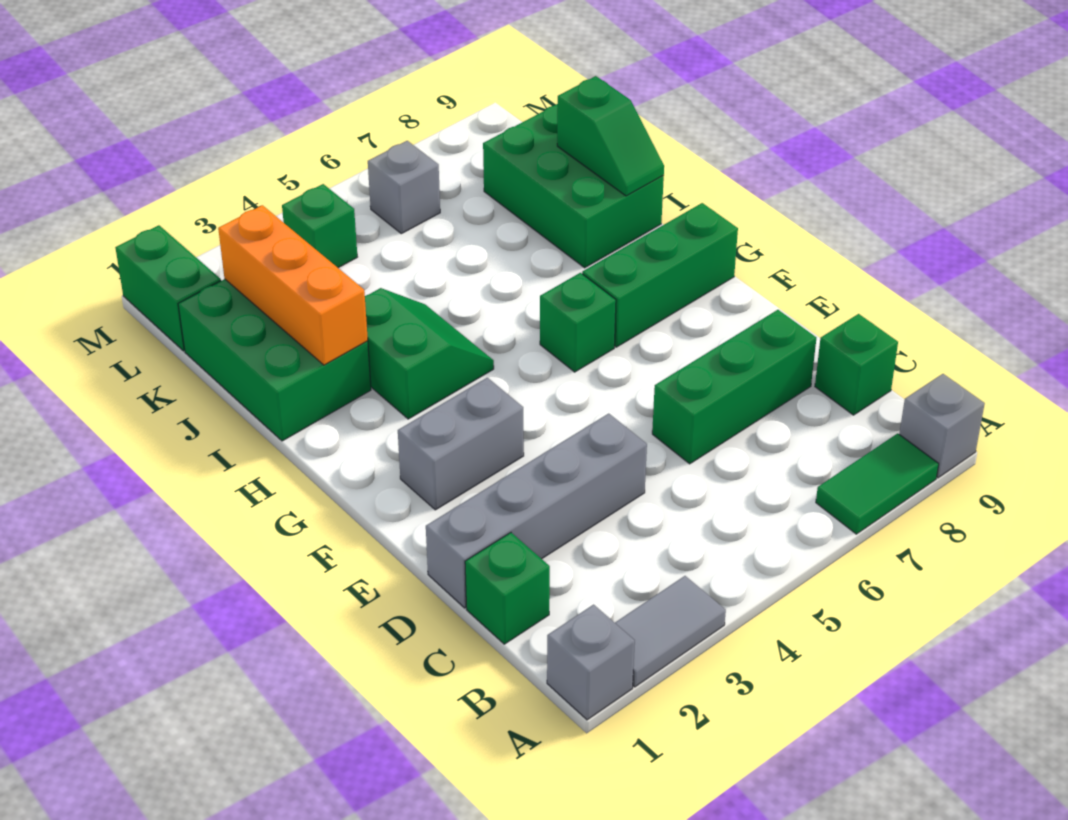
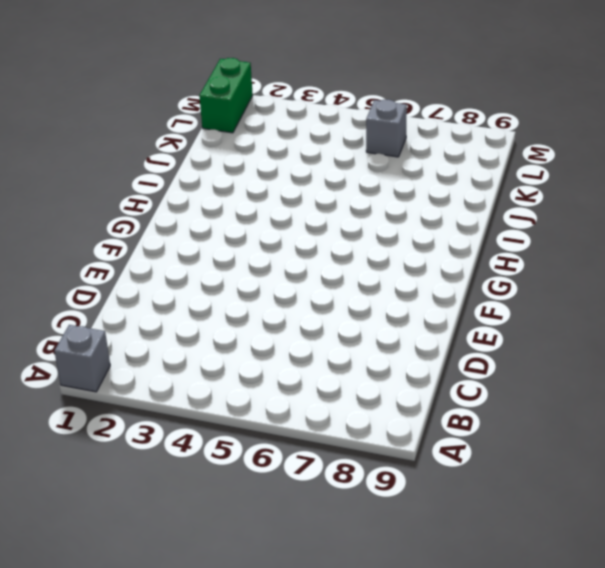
none -> grey tile A2:A3 level 1
none -> green tile A7:A8 level 1
none -> grey brick A9 level 1

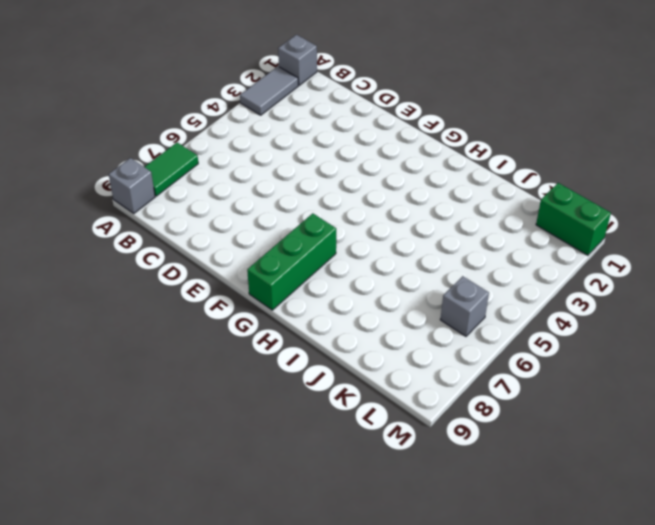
none -> green brick C1 level 1
none -> green brick C9 level 1
none -> grey brick D1:D4 level 1

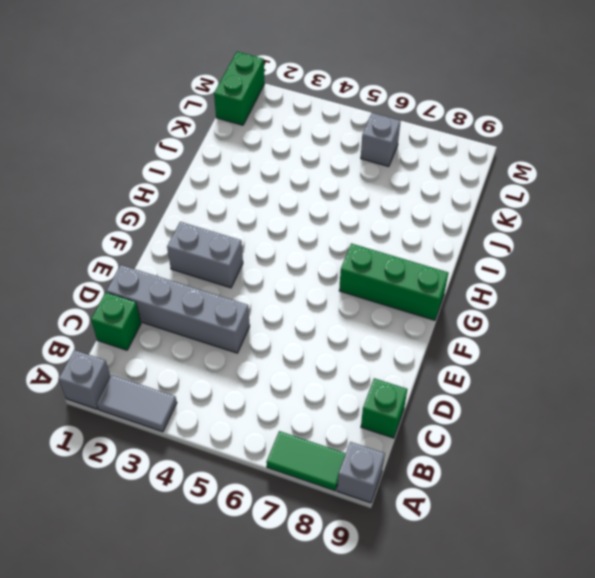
none -> green brick D6:D8 level 1
none -> green brick G6 level 1
none -> green slope H3:I4 level 1 top 3

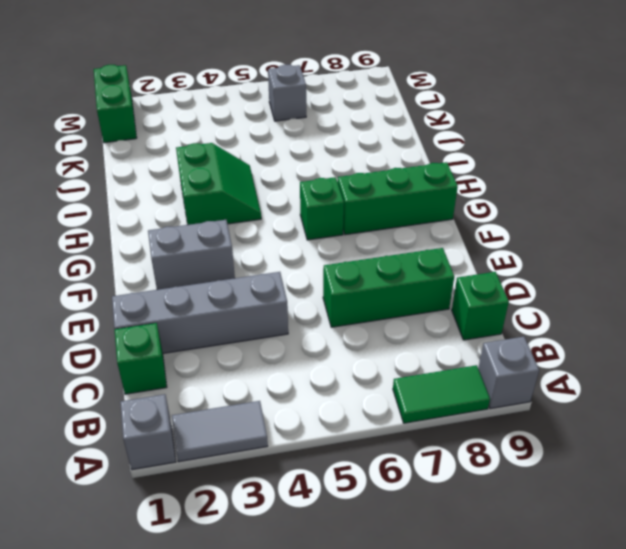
none -> green brick I1:K2 level 1
none -> green brick I8:K9 level 1
none -> green brick L4 level 1

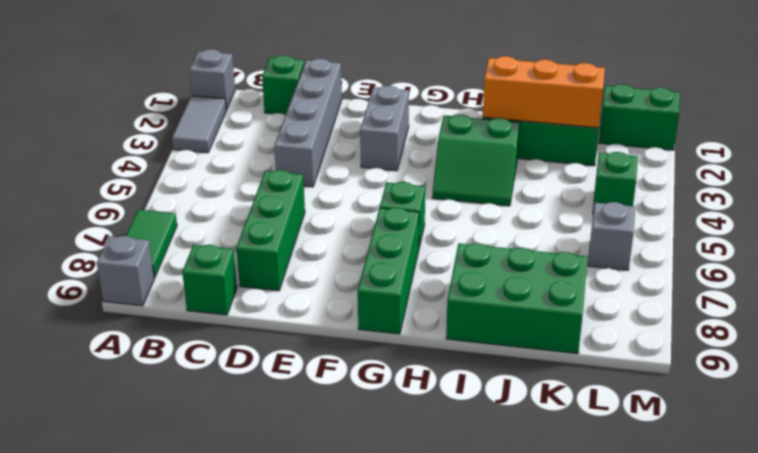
none -> green slope I9:J9 level 2 top J

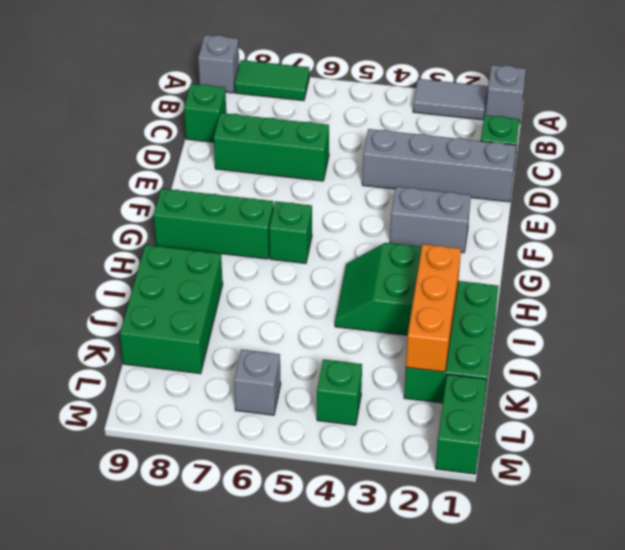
none -> green slope I9:J9 level 2 top J

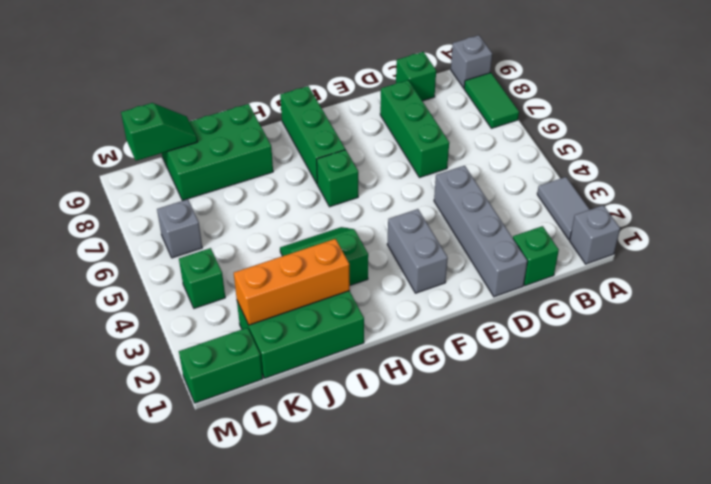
green slope K9:L9 level 2 top L -> green slope I9:J9 level 2 top J

